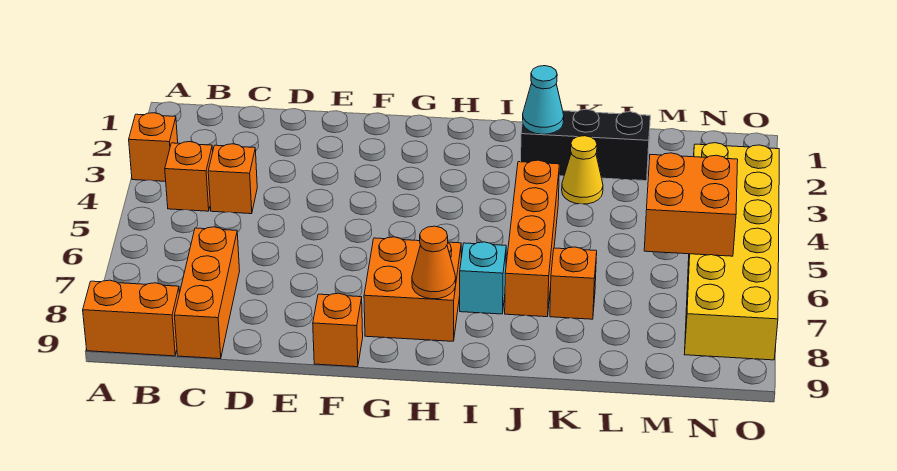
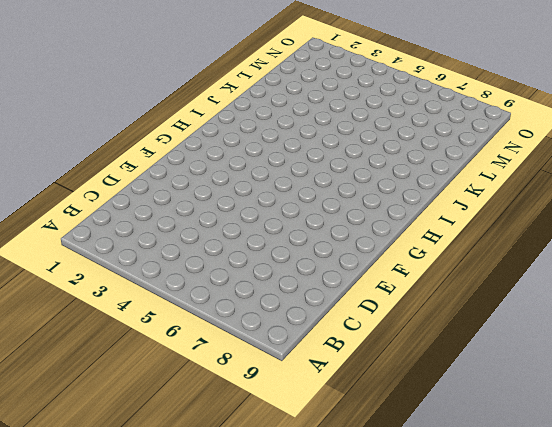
none -> orange brick A3 level 1
none -> orange brick A9:B9 level 1
none -> orange brick B4 level 1

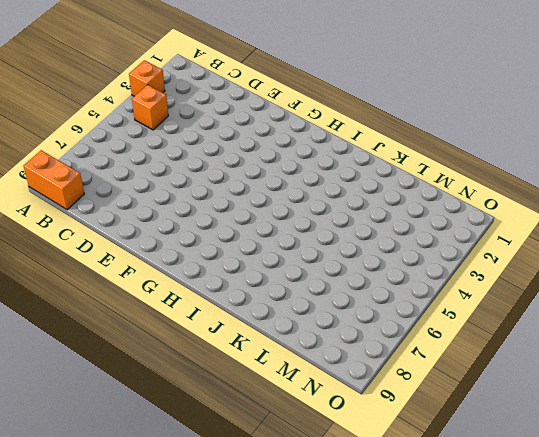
none -> orange brick C4 level 1
none -> orange brick C7:C9 level 1
none -> orange brick F9 level 1

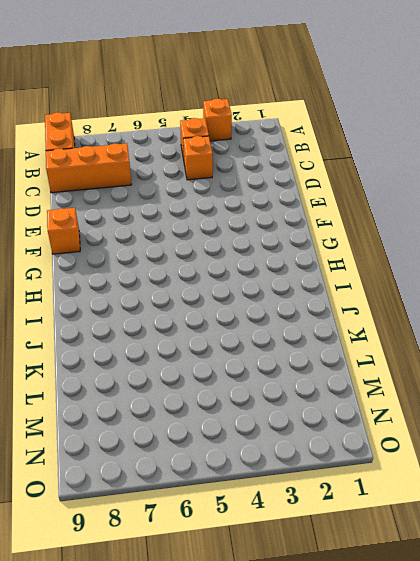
none -> orange brick G7:H8 level 1
none -> cyan brick I7 level 1
none -> black brick J2:L2 level 1

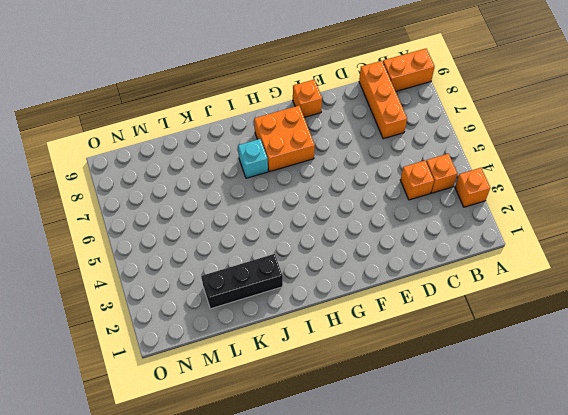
none -> orange brick J4:J7 level 1
none -> yellow cone K3 level 1
none -> orange brick K7 level 1

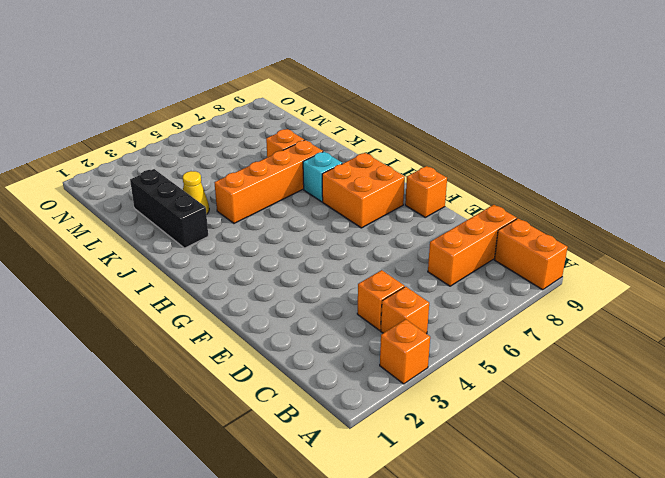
none -> yellow brick N3:O8 level 1
none -> orange cone H8 level 2
none -> cyan cone J2 level 2

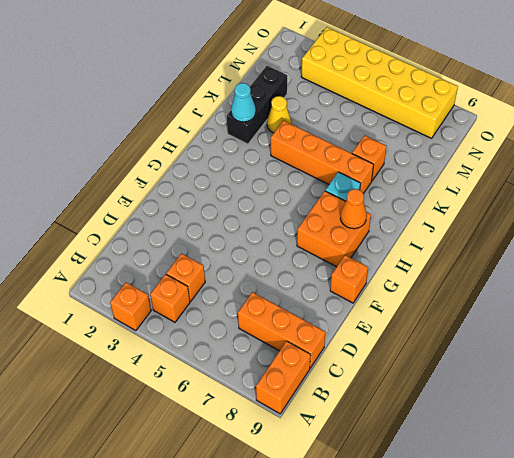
none -> orange brick M5:N6 level 2

